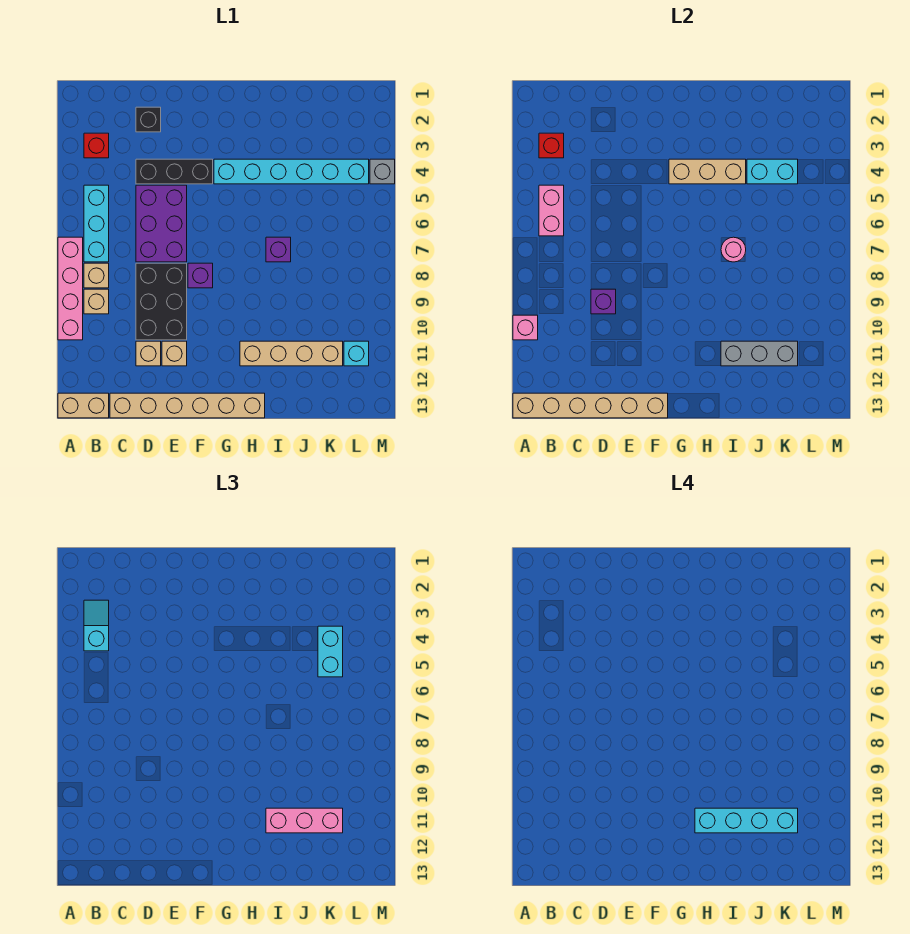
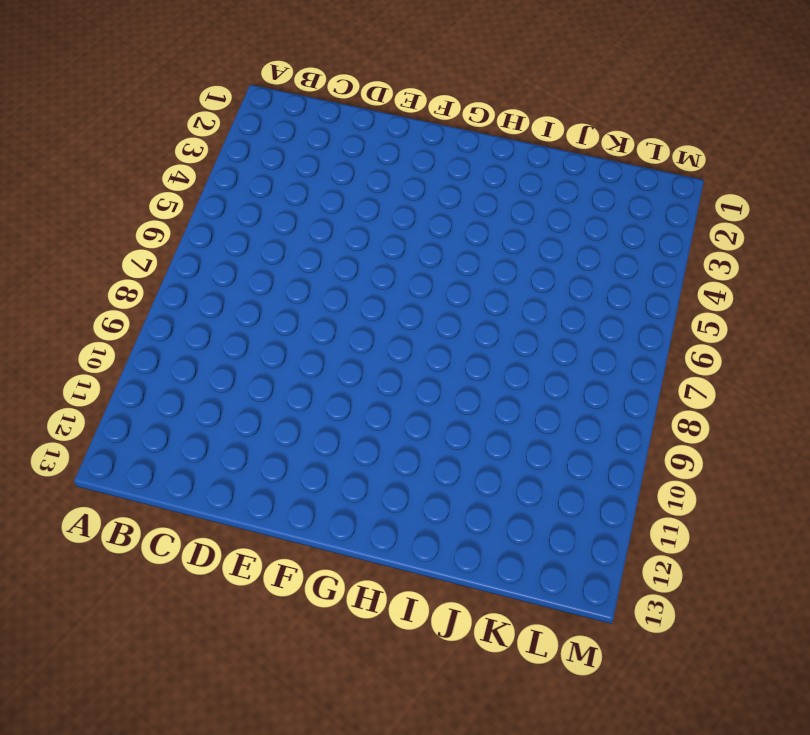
none -> pink brick A7:A10 level 1
none -> tan brick A13:B13 level 1
none -> red brick B3 level 1
none -> cyan brick B5:B7 level 1

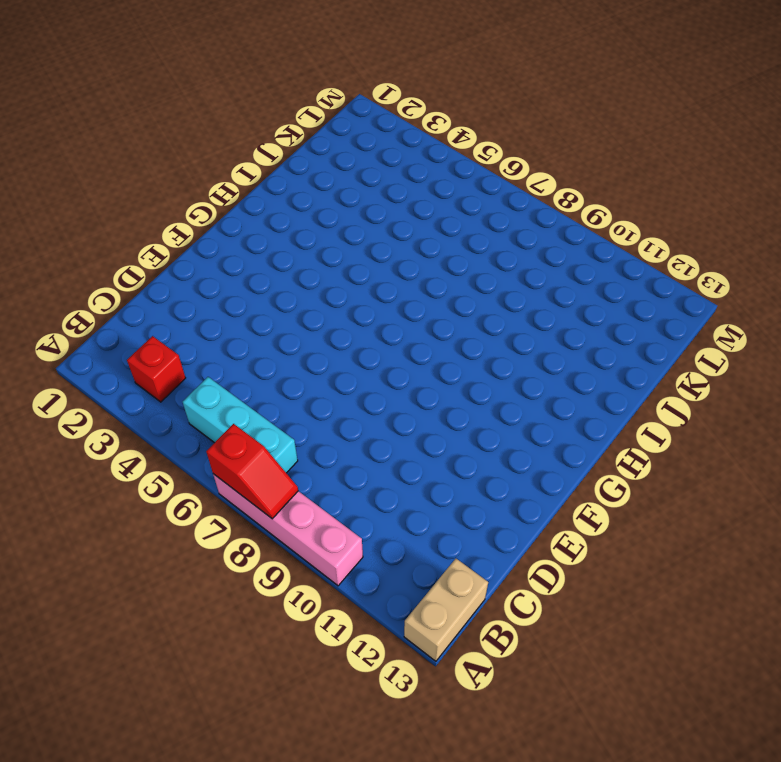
red slope A7:A8 level 2 top 7 -> none
none -> tan brick B8 level 1
none -> tan brick B9 level 1
none -> tan brick C13:H13 level 1
none -> black brick D2 level 1

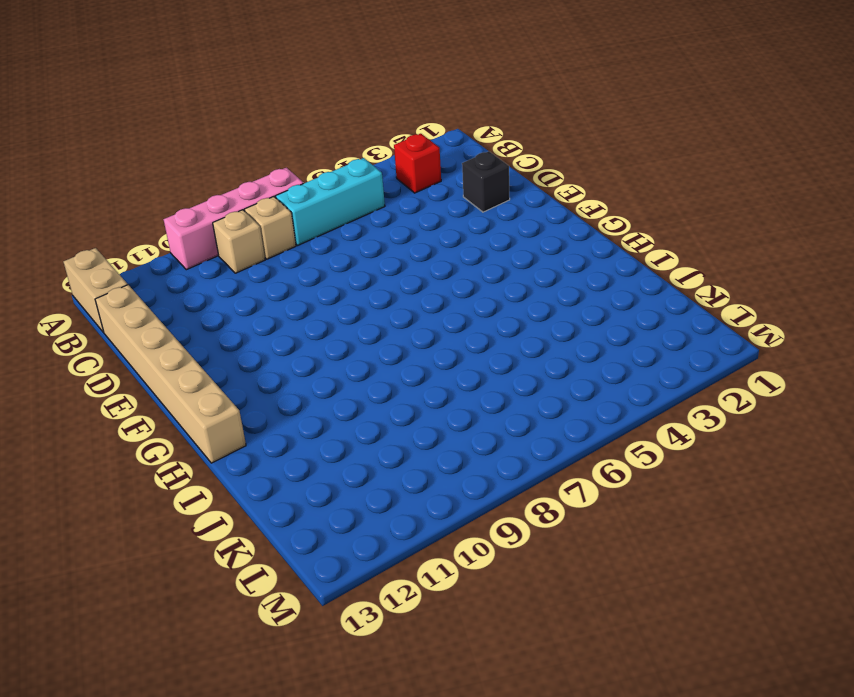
none -> black brick D4:F4 level 1
none -> purple brick D5:E7 level 1
none -> black brick D8:E10 level 1
none -> tan brick D11 level 1

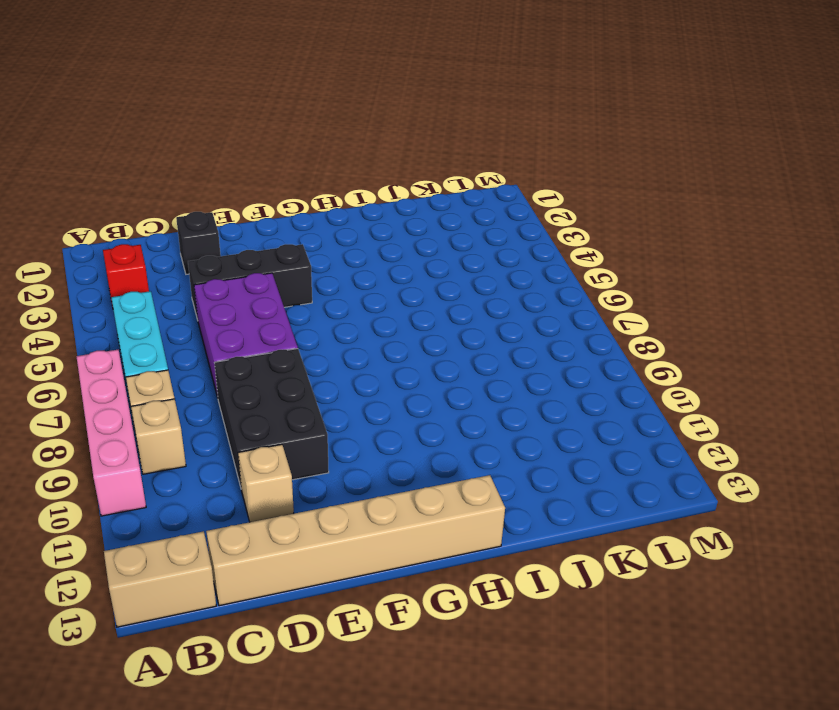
none -> tan brick E11 level 1
none -> purple brick F8 level 1
none -> cyan brick G4:L4 level 1
none -> tan brick H11:K11 level 1

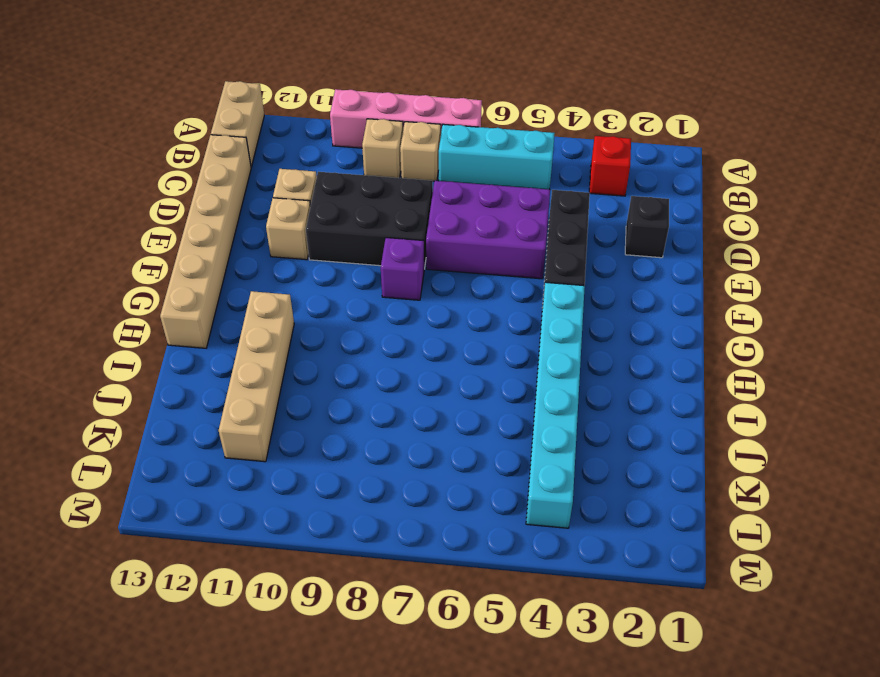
none -> purple brick I7 level 1
none -> cyan brick L11 level 1
none -> grey brick M4 level 1
none -> pink brick A10 level 2

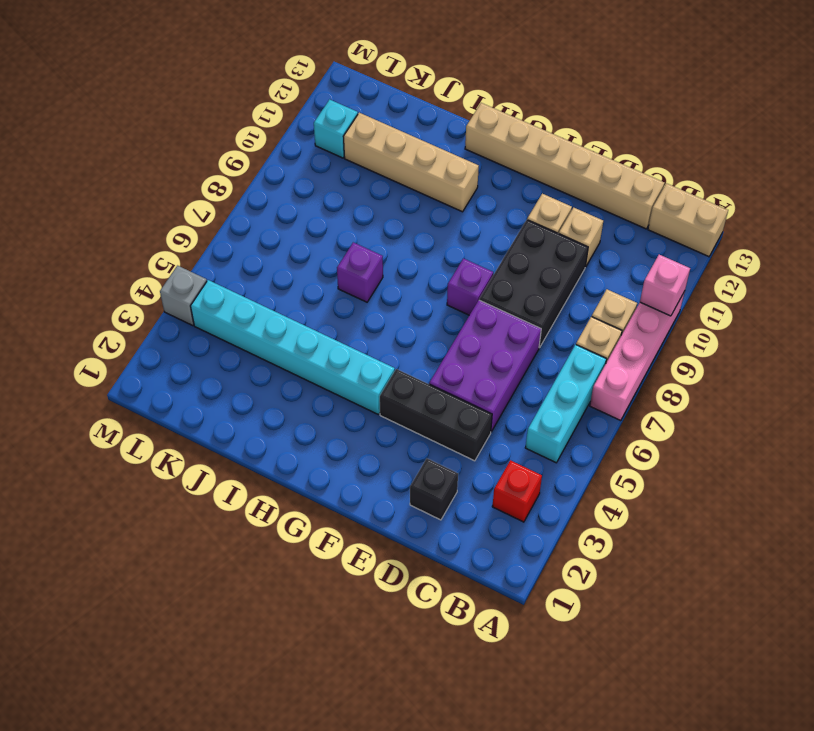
none -> tan brick A13:F13 level 2
none -> red brick B3 level 2
none -> pink brick B5:B6 level 2
none -> purple brick D9 level 2

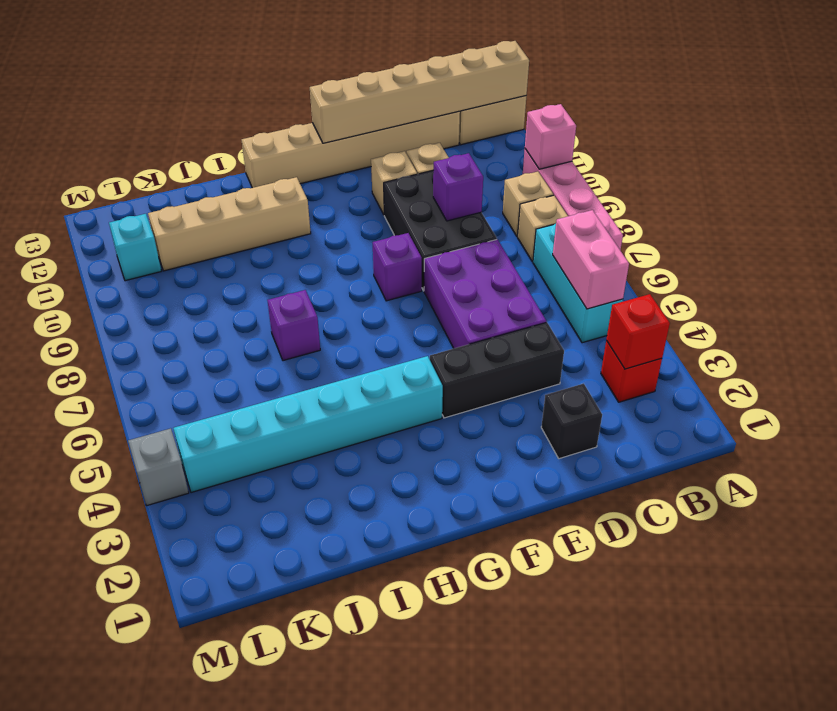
none -> tan brick G4:I4 level 2
none -> pink round brick I7 level 2
none -> grey brick I11:K11 level 2
none -> cyan brick J4:K4 level 2

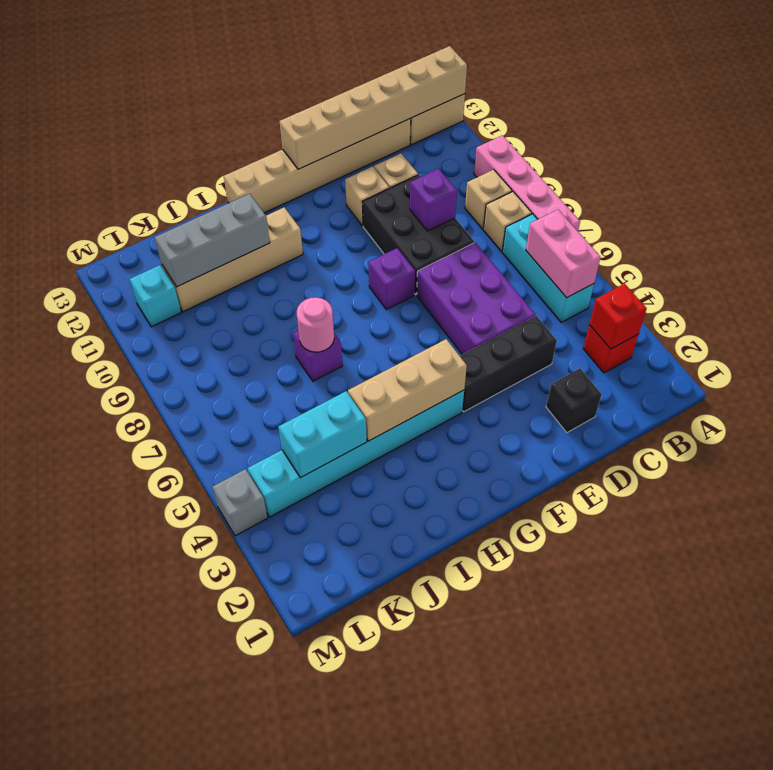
none -> pink brick A10 level 2
none -> cyan slope B3:B4 level 3 top 4
none -> pink brick I11:K11 level 3
none -> cyan brick K4:K5 level 3

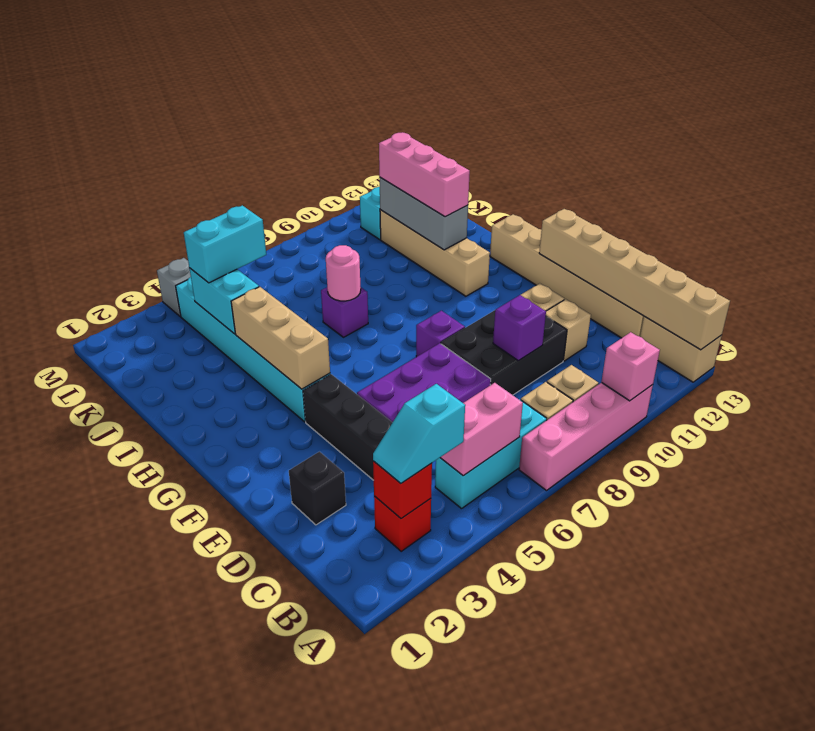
none -> cyan brick H11:K11 level 4

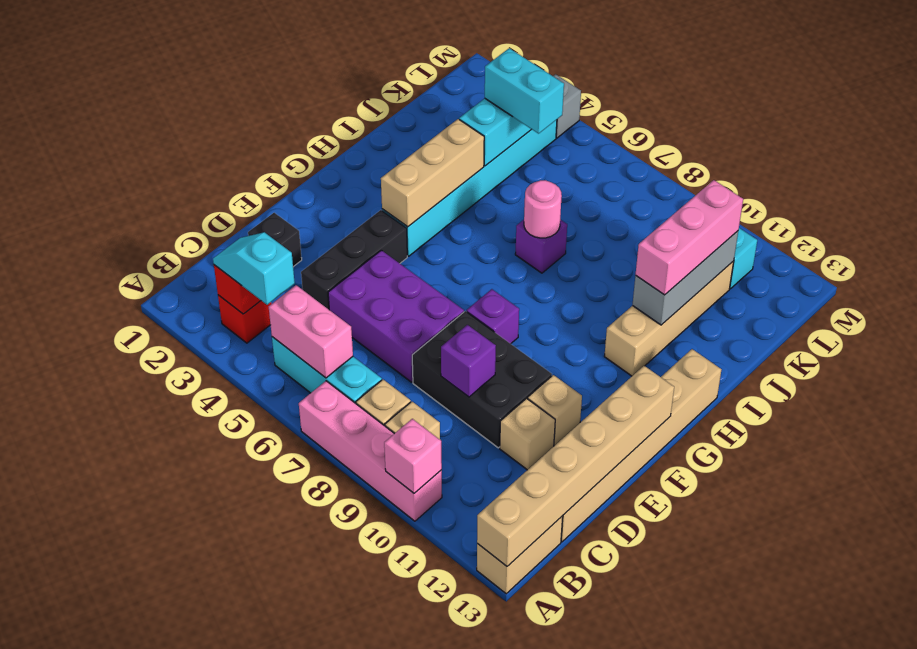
none -> cyan brick H11:K11 level 4

